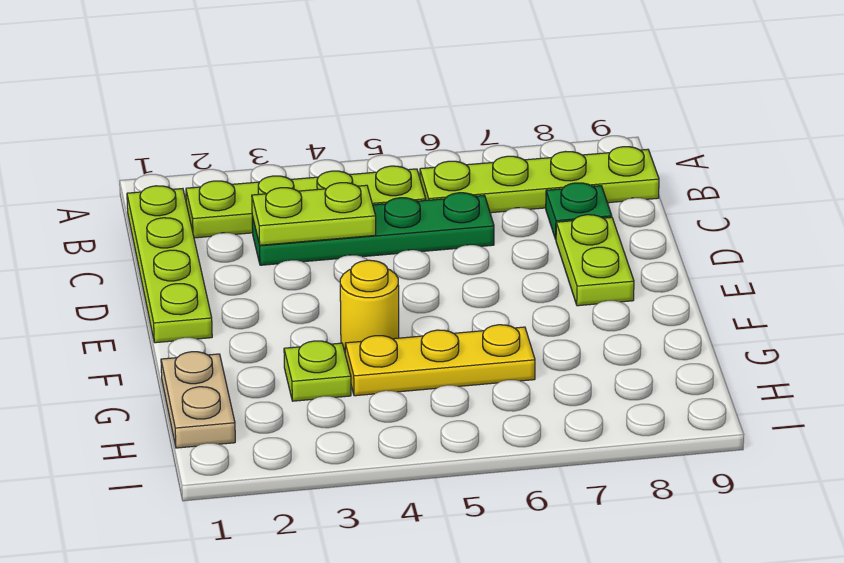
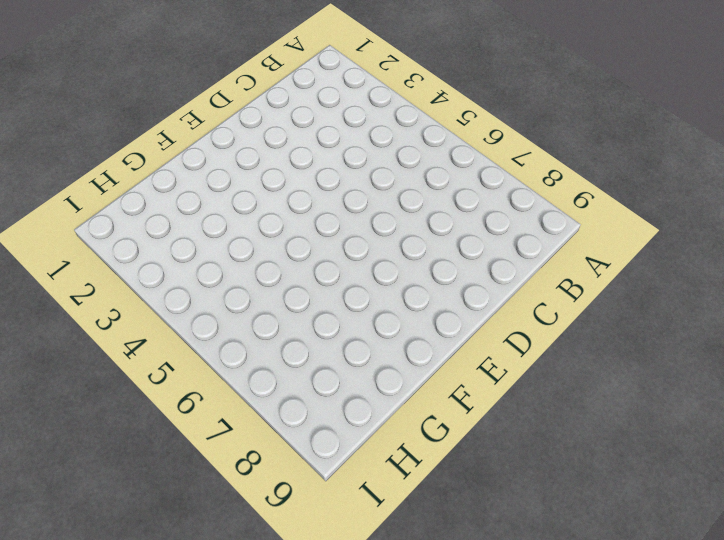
none -> lime plate B1:E1 level 1
none -> lime plate B2:B5 level 1

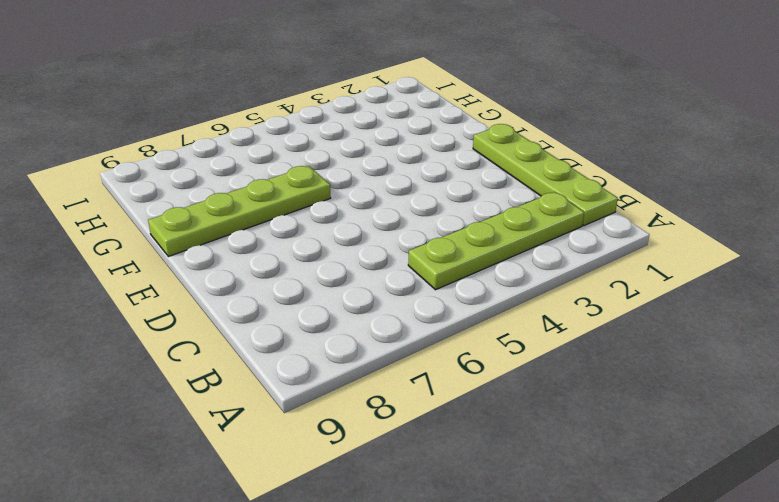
lime plate F6:F9 level 1 -> lime plate B6:B9 level 1
none -> green plate C3:C6 level 1
none -> green plate C8 level 1

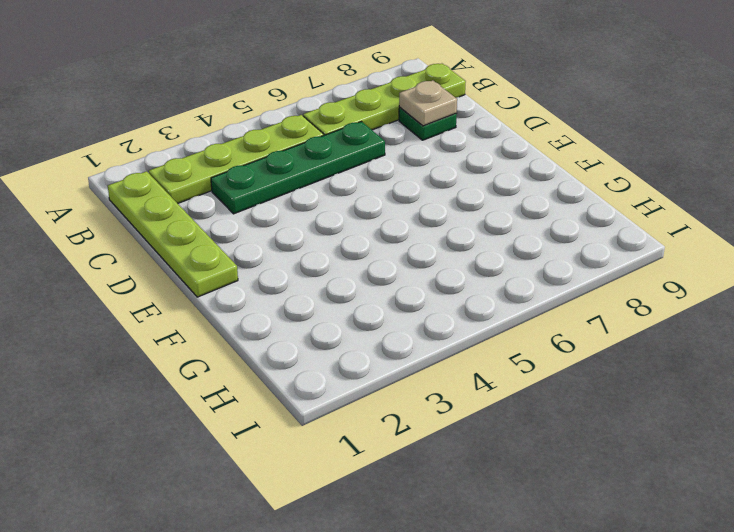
tan plate C8 level 2 -> none
none -> lime plate D8:E8 level 1
none -> yellow round brick F4 level 1

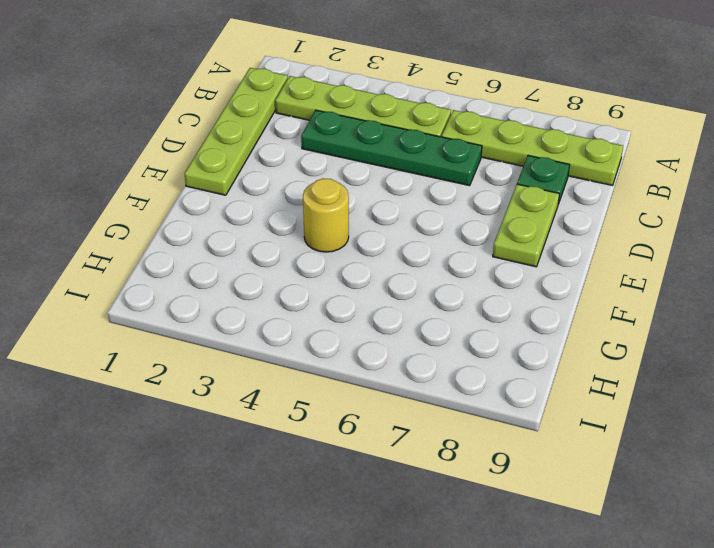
none -> tan plate G1:H1 level 1
none -> lime plate G3 level 1

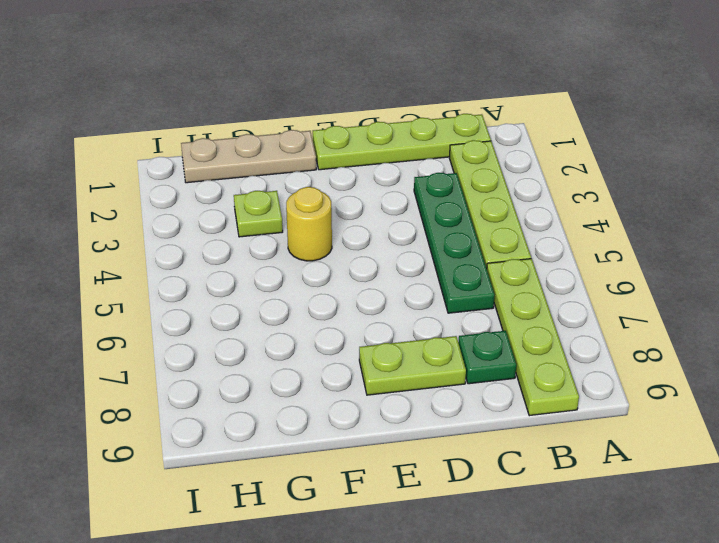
tan plate F1:H1 level 1 -> tan plate G1:H1 level 1
none -> yellow plate G4:G6 level 1
none -> lime plate C3:C4 level 2

